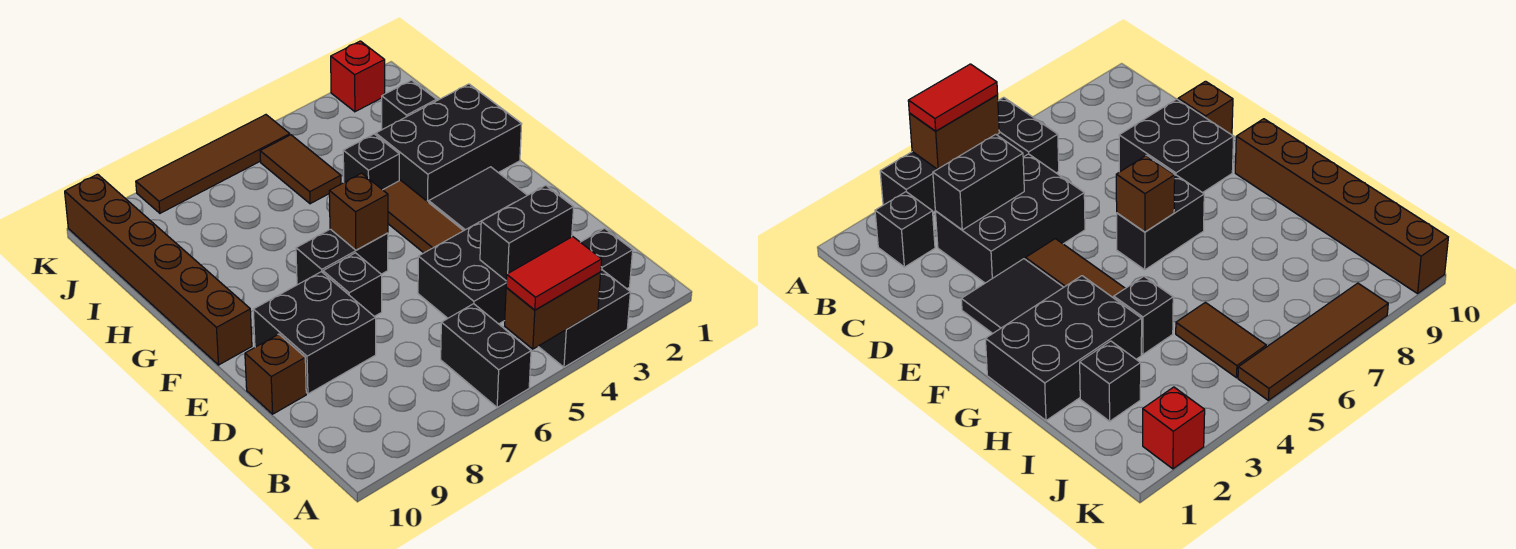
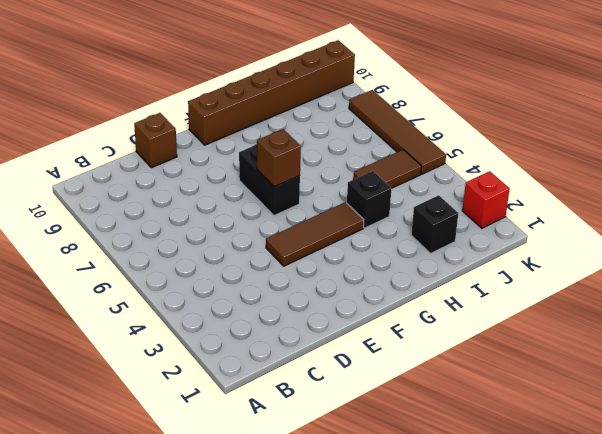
none -> black brick A3:A4 level 1
none -> black brick A6:B6 level 1
none -> black brick B2 level 1

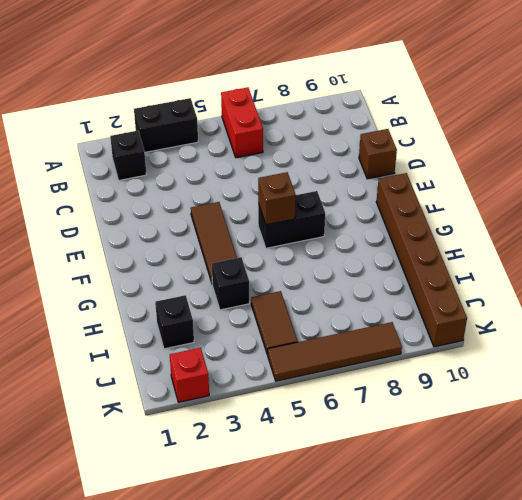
red brick A6:B6 level 1 -> black brick A6:B6 level 1
none -> black brick C3:D5 level 1
none -> black brick D8:E9 level 1
none -> black tile E2:F3 level 1

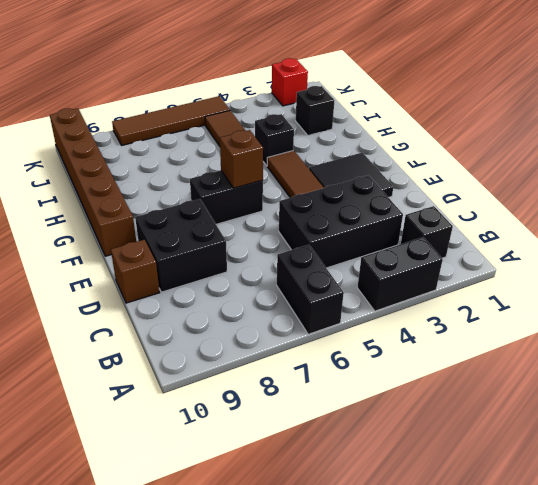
none -> black brick E7 level 1
none -> black brick G1:H3 level 1
none -> brown brick A4:A5 level 2

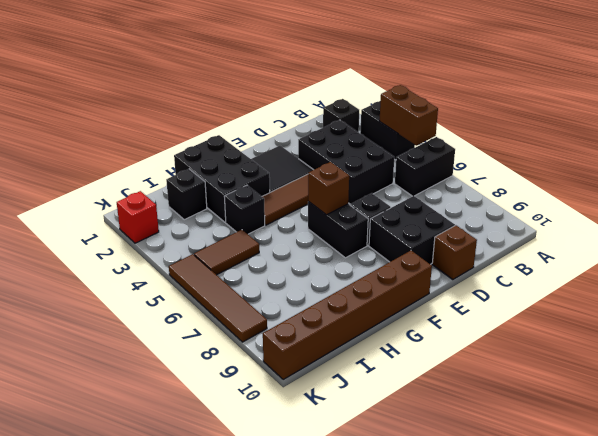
none -> black brick C3:C4 level 2
none -> red tile A4:A5 level 3

